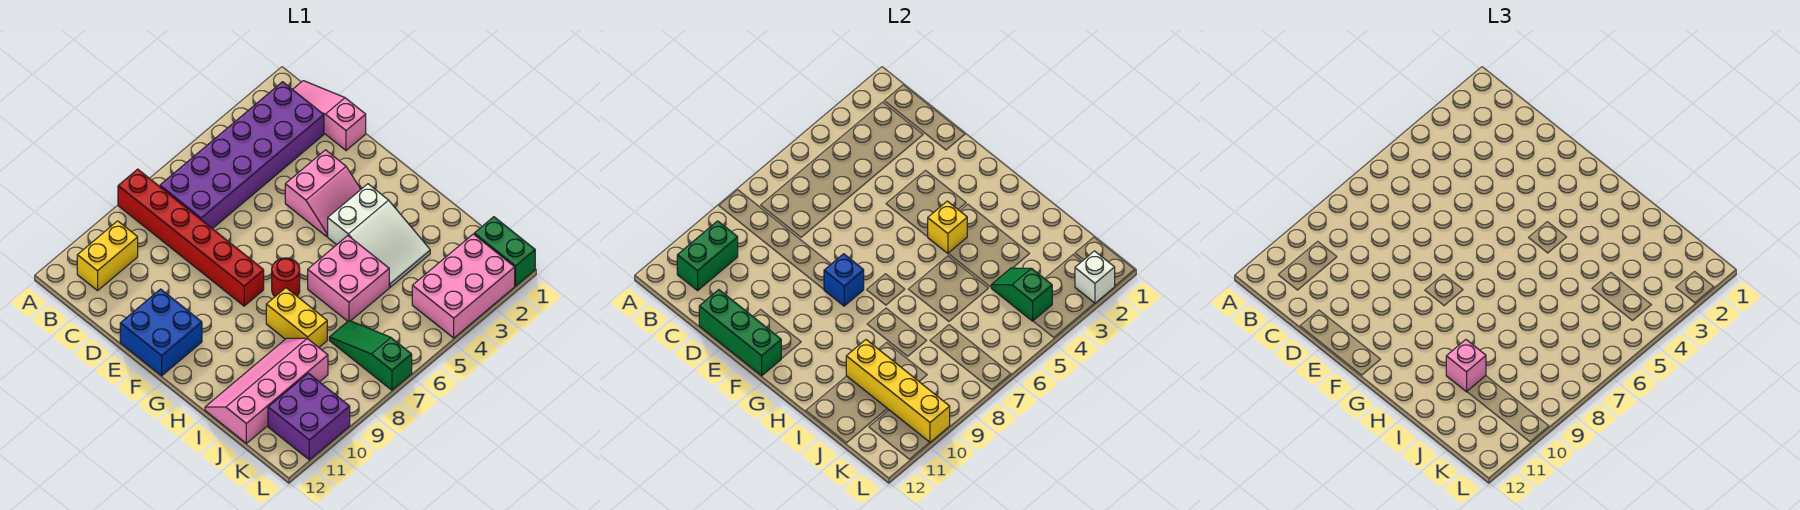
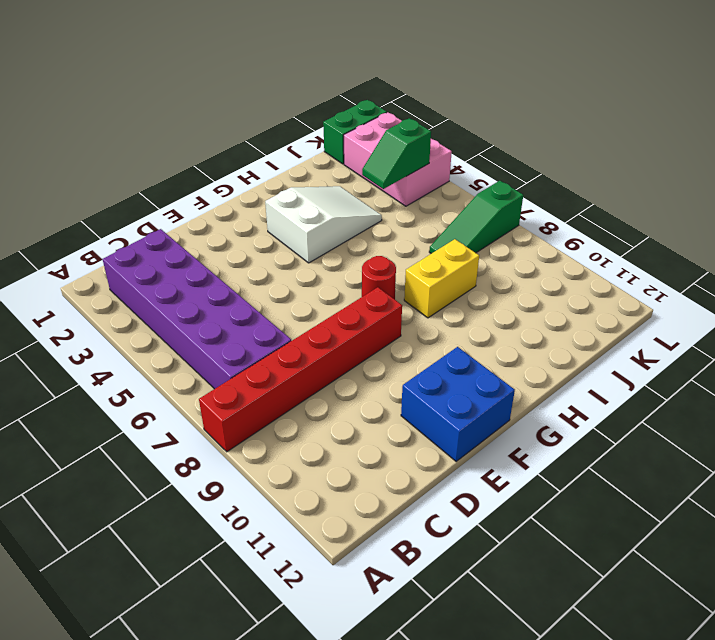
none -> pink slope B1:D1 level 1 top D
none -> yellow brick B10:B11 level 1
none -> pink slope E3:F4 level 1 top E

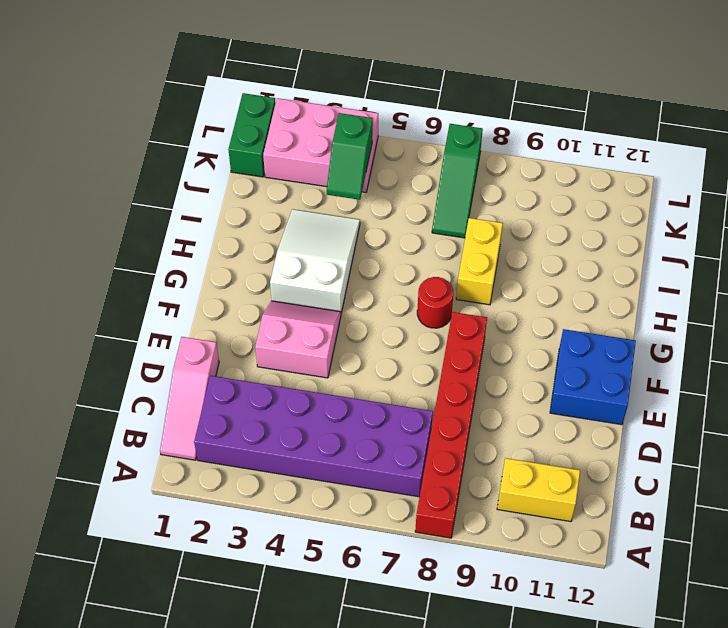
none -> pink brick H5:I6 level 1
none -> pink slope I9:J12 level 1 top J
none -> purple brick K10:L11 level 1

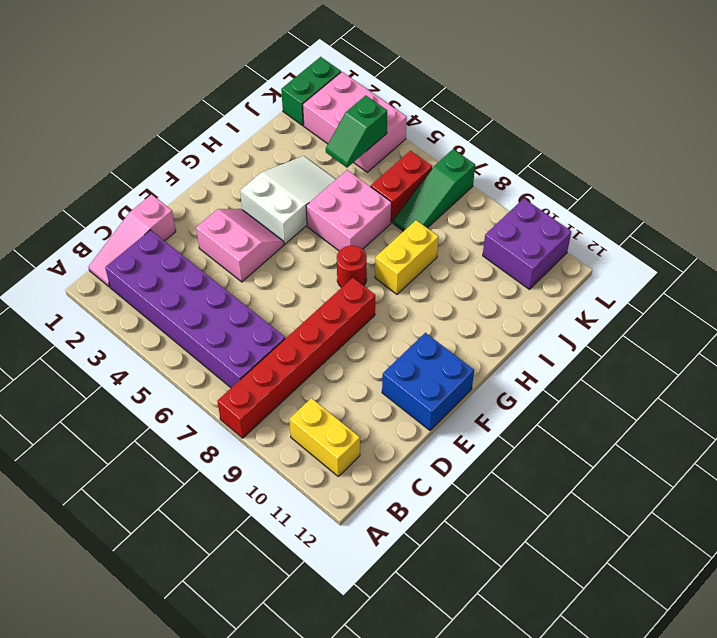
red brick J6:K6 level 1 -> none
none -> pink slope I9:J12 level 1 top J
none -> green brick B10:B11 level 2
none -> green brick D12:F12 level 2

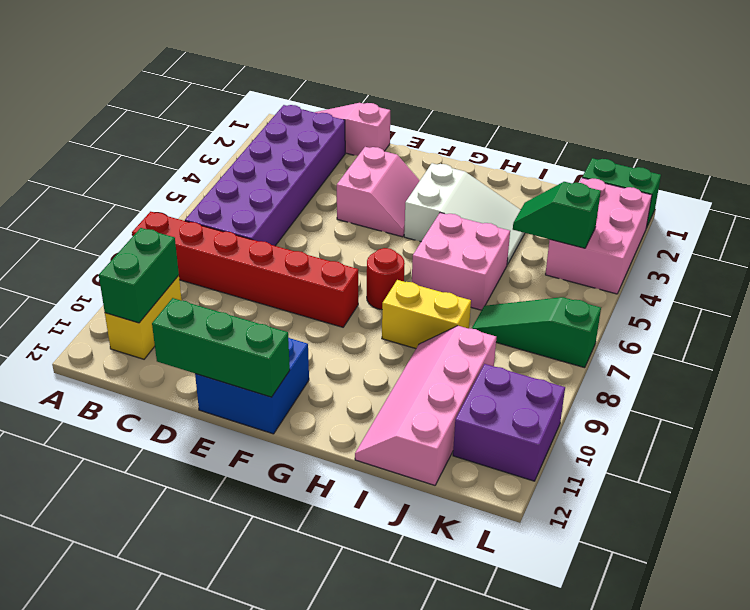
none -> blue brick F8 level 2
none -> yellow brick G4 level 2
none -> yellow brick I10:L10 level 2

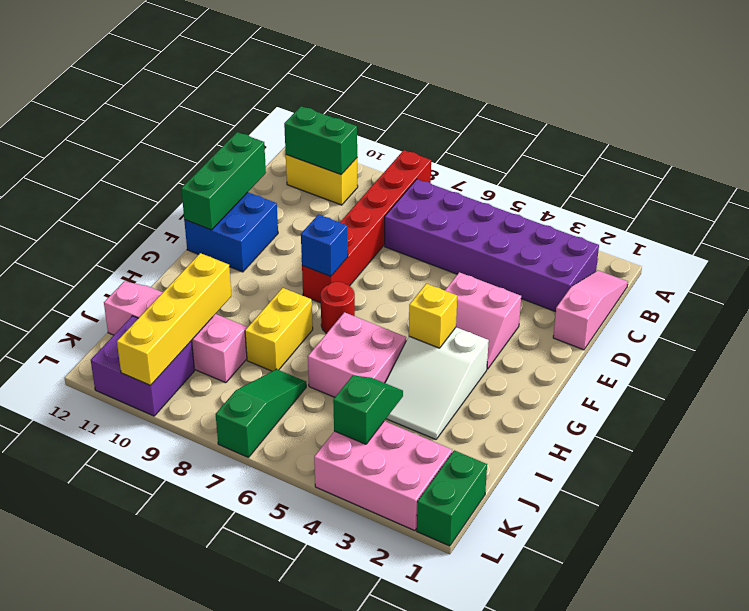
none -> white brick L2 level 2
none -> pink brick I10 level 3

